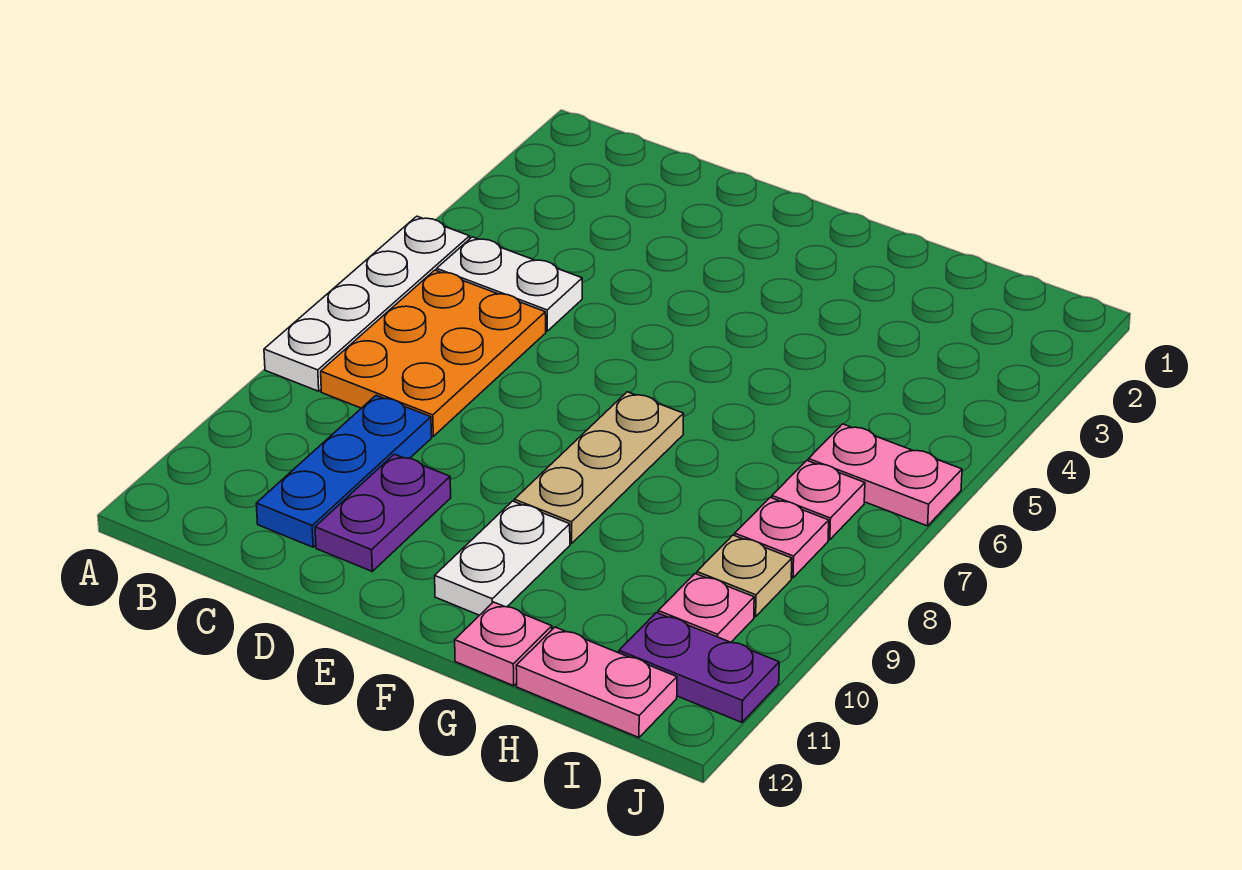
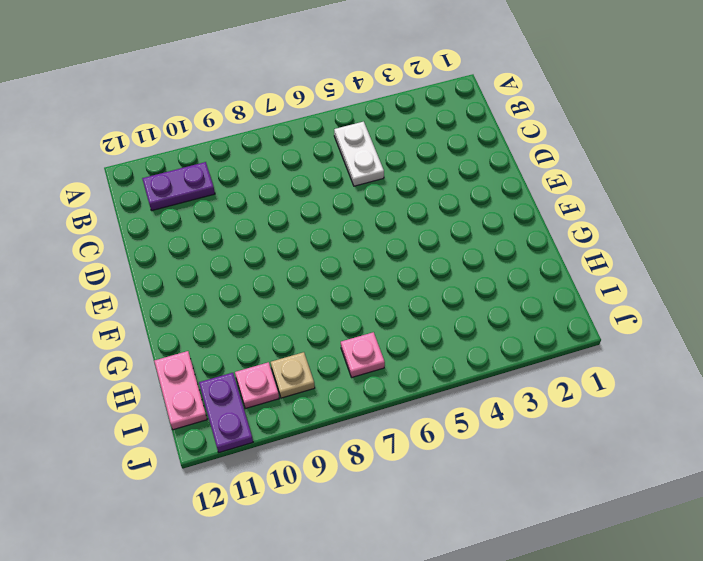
purple plate B10:B11 level 1 -> purple plate D10:D11 level 1
none -> white plate A5:A8 level 1
none -> orange plate B6:C8 level 1
none -> blue plate C9:C11 level 1

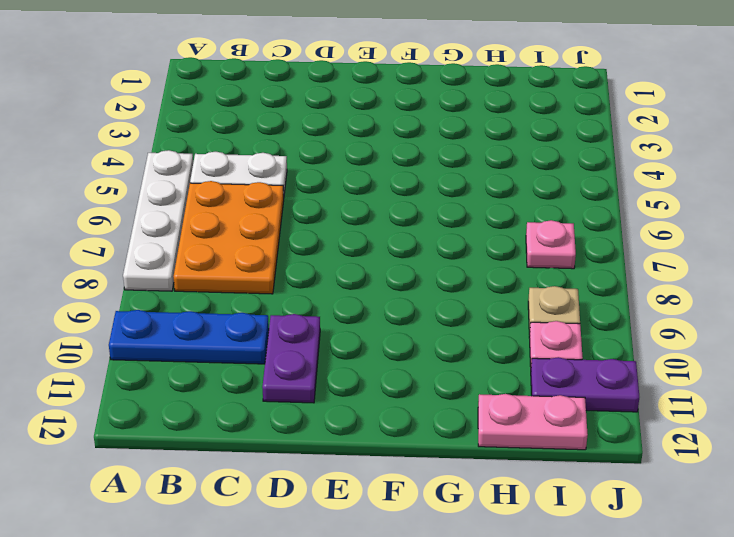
blue plate A10:C10 level 1 -> blue plate C9:C11 level 1
none -> tan plate F7:F9 level 1
none -> white plate F10:F11 level 1
none -> pink plate G12 level 1

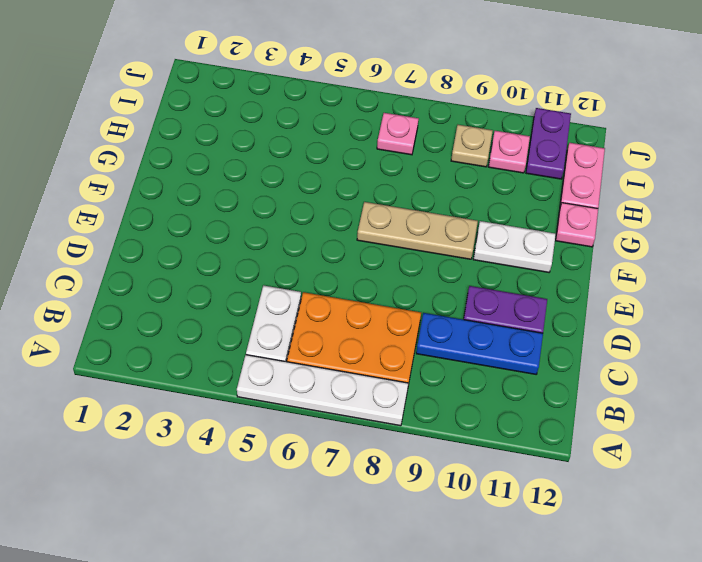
none -> pink plate I6:J6 level 1
none -> pink plate I8 level 1

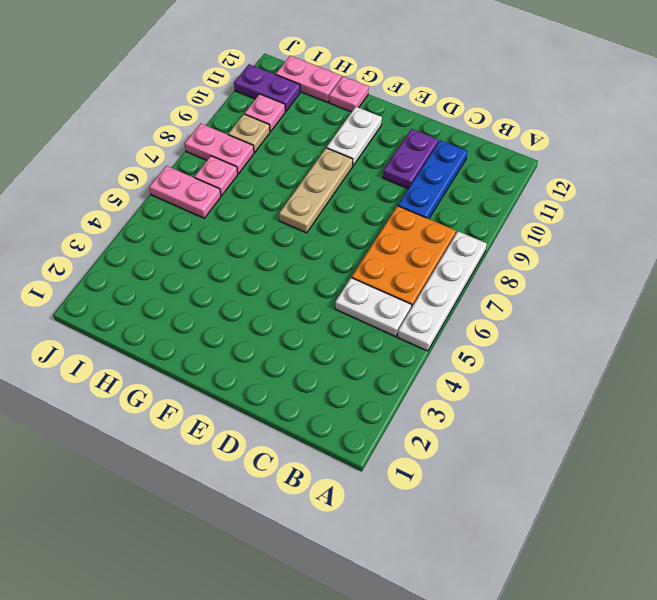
pink plate I8:J8 level 1 -> pink plate I8 level 1

